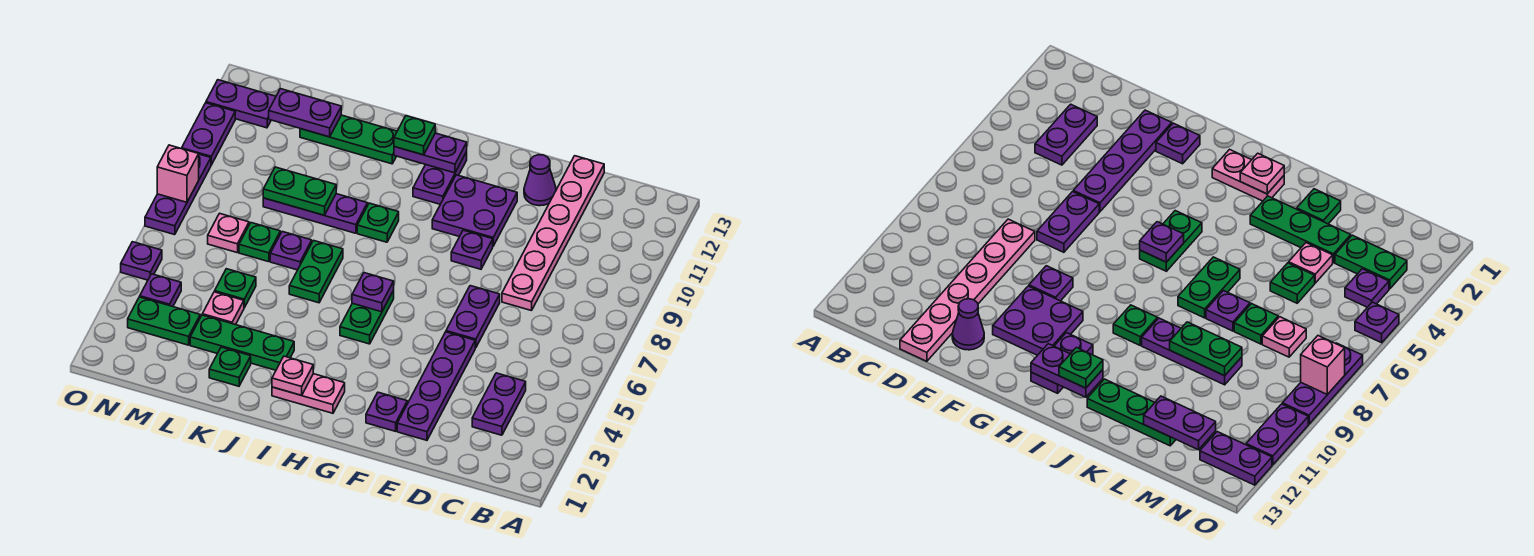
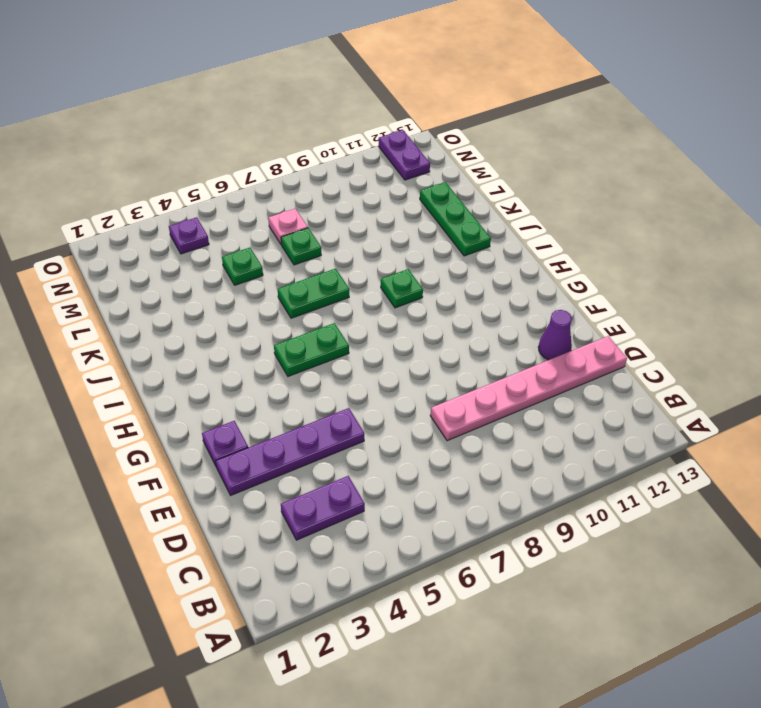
none -> purple plate E6:E7 level 1
none -> purple plate F9 level 1
none -> purple plate F10:G11 level 1
none -> pink plate H2:I2 level 1

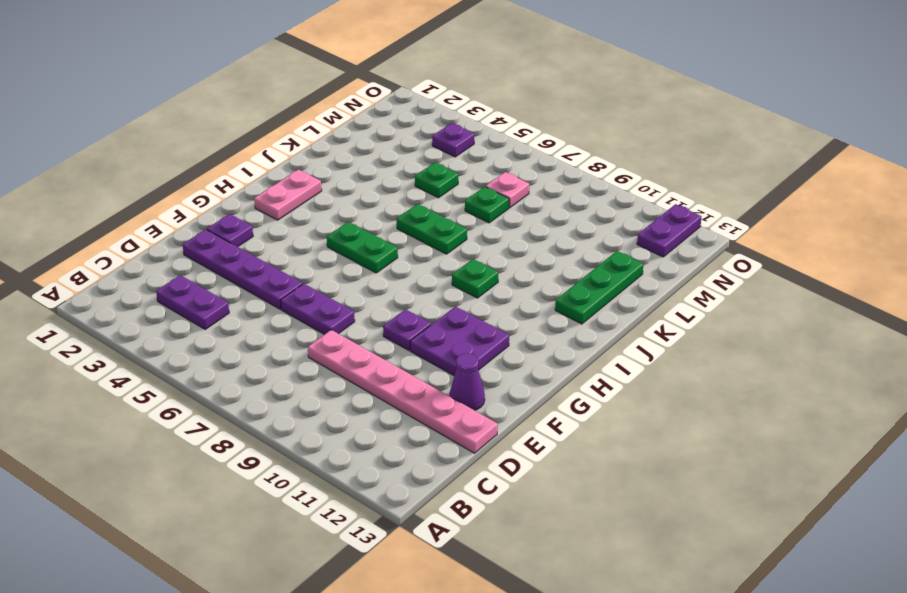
none -> purple plate H11:H12 level 1
none -> green plate J3:L3 level 1
none -> purple plate J9:L9 level 1
none -> green plate K2 level 1

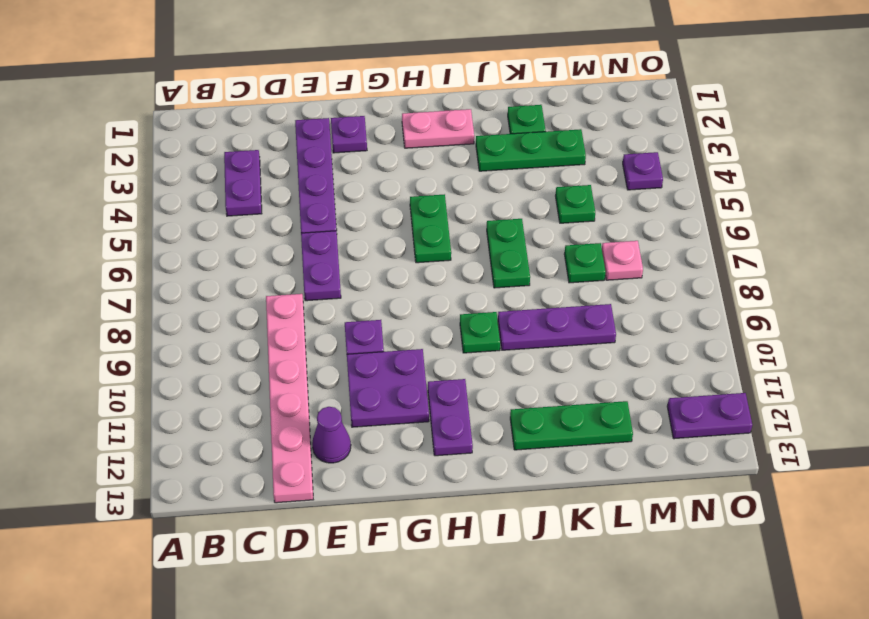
none -> purple plate K7 level 1
none -> pink plate L4 level 1
none -> green plate M3:N3 level 1
none -> purple plate O5 level 1

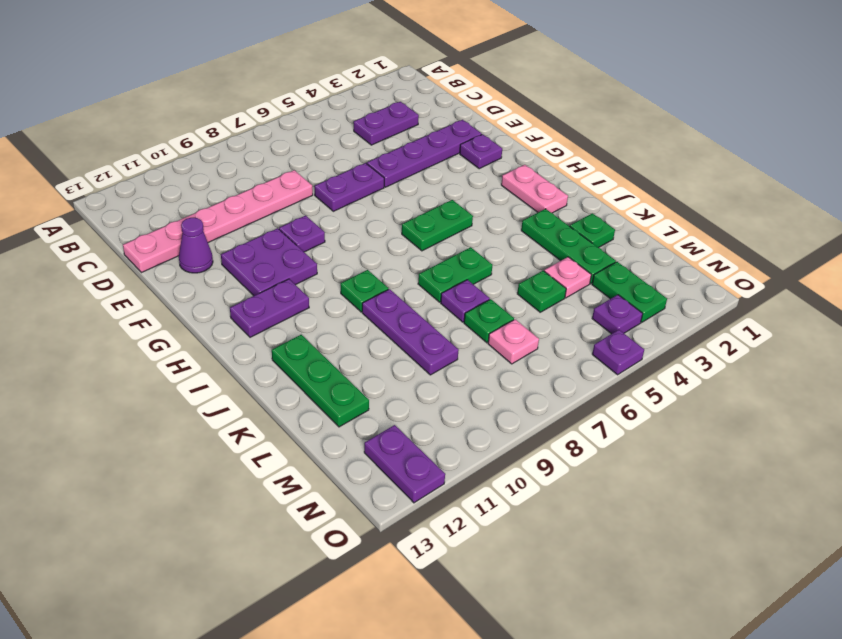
none -> purple plate O7:O9 level 1
none -> purple plate O10:O11 level 1
none -> purple plate H6 level 2
none -> purple plate H12:I12 level 2

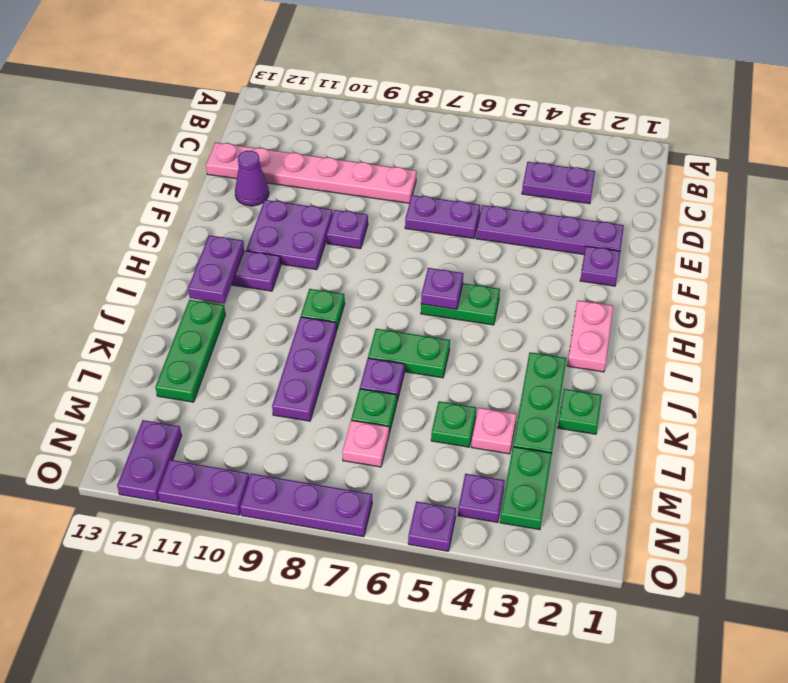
none -> pink plate I2 level 2
none -> green plate K9:L9 level 2
none -> purple plate L12:M12 level 2
none -> pink brick O8 level 2

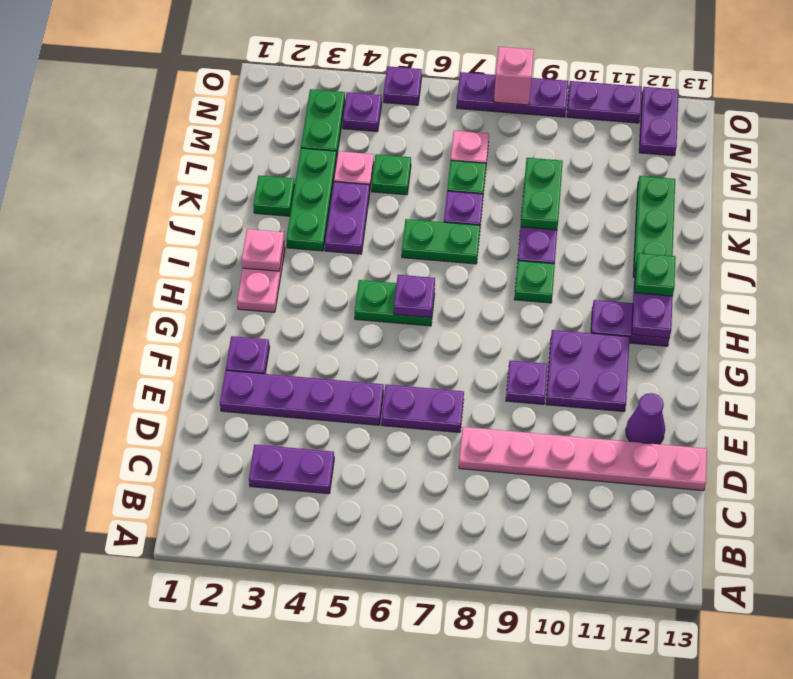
purple plate J4:K4 level 1 -> purple plate L12:M12 level 2

